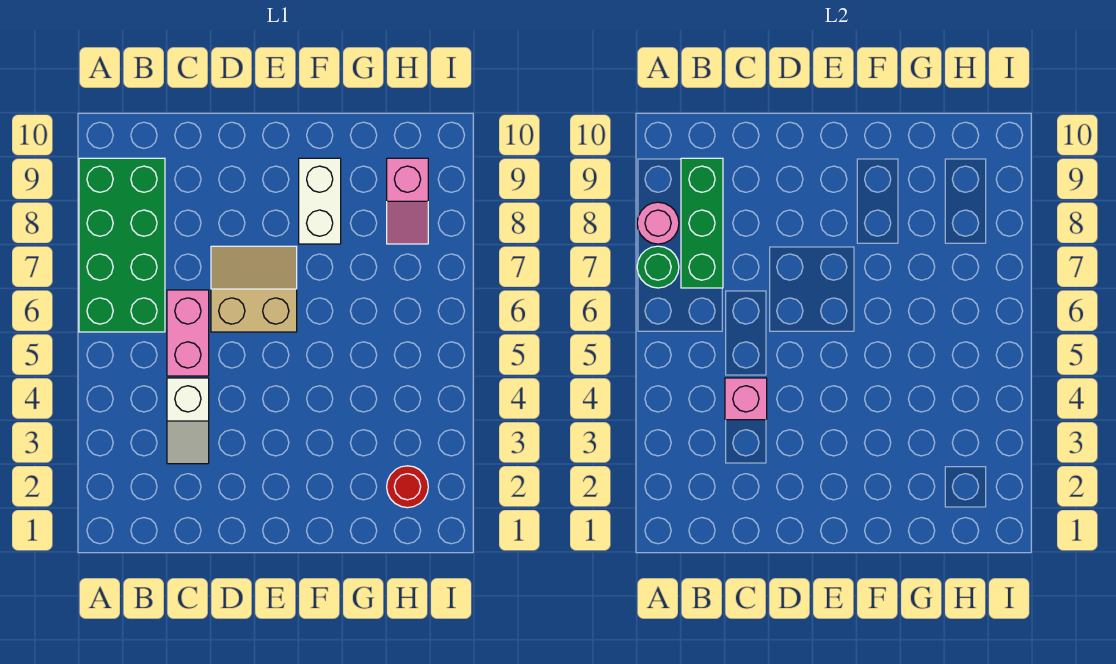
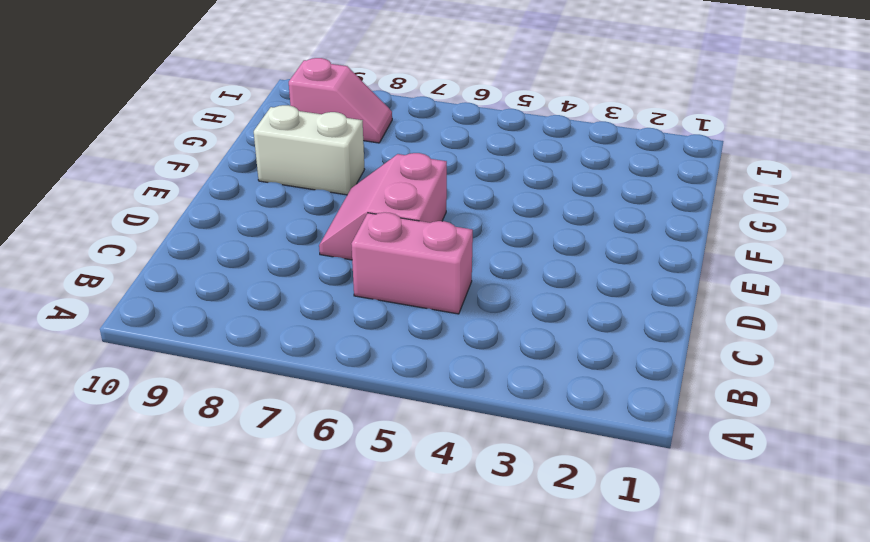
pink slope D6:E7 level 1 top 6 -> tan slope D6:E7 level 1 top 6
none -> green brick A6:B9 level 1
none -> white slope C3:C4 level 1 top 4

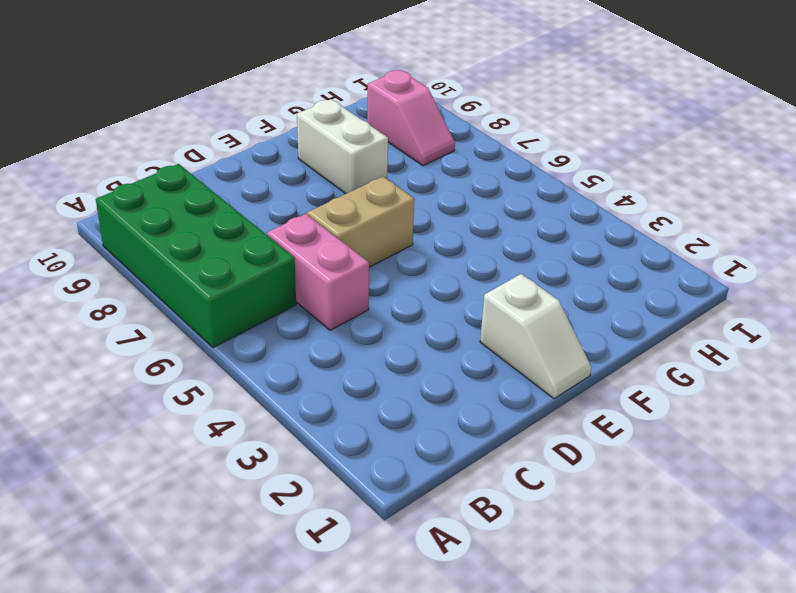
white slope E1:E2 level 1 top 2 -> white slope C3:C4 level 1 top 4
none -> red round brick H2 level 1
none -> green round brick A7 level 2

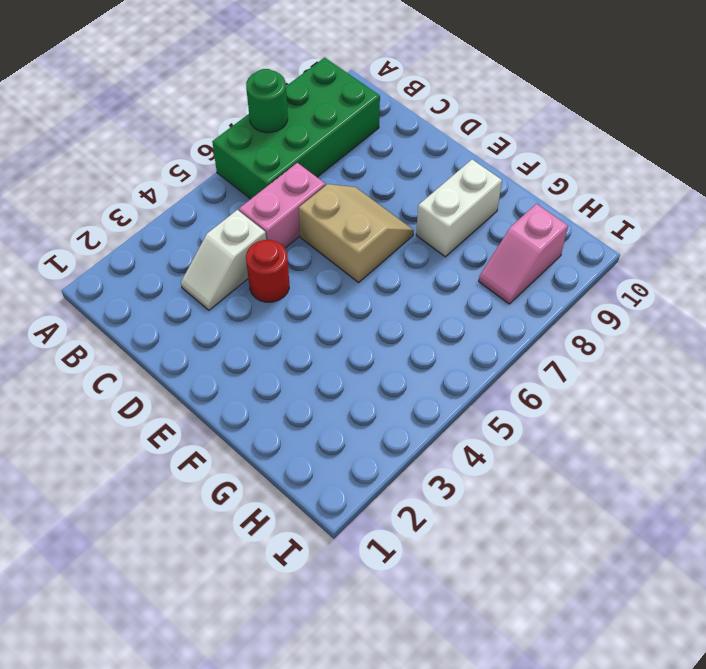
red round brick D4 level 1 -> red round brick H2 level 1
none -> pink round brick A8 level 2
none -> green brick B7:B9 level 2

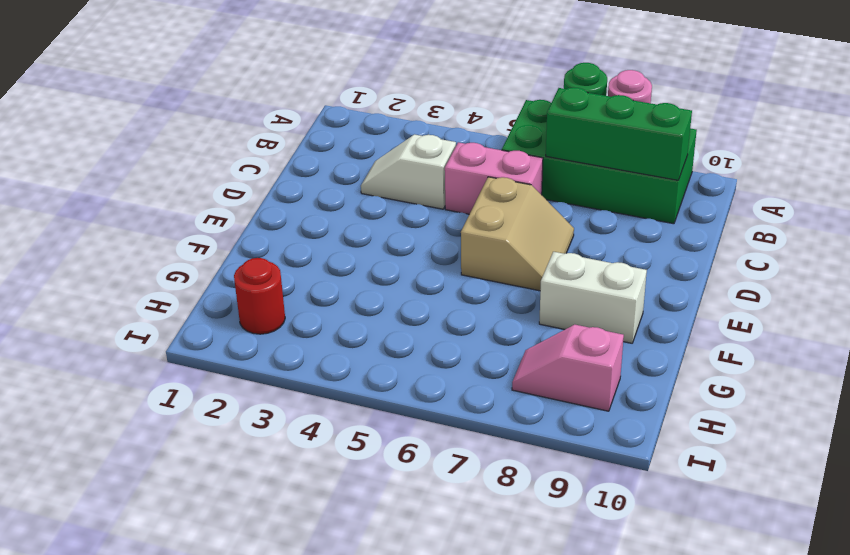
none -> pink brick C4 level 2

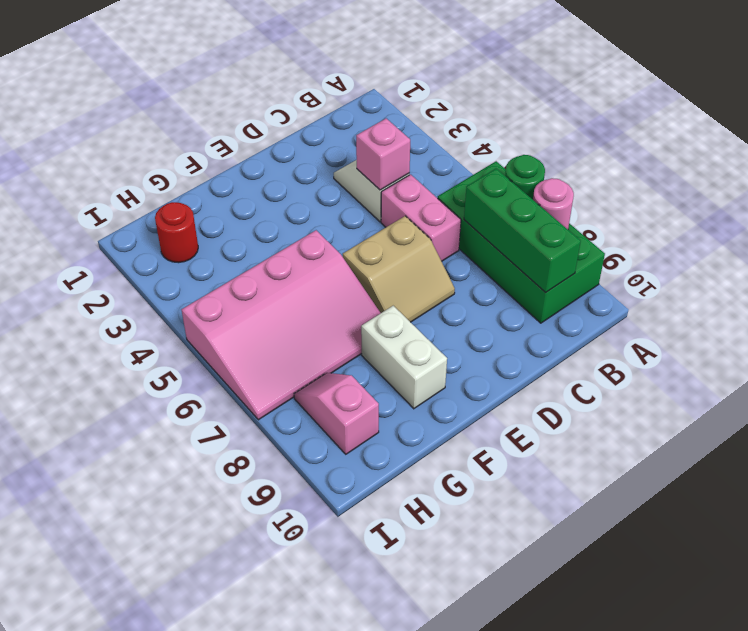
pink slope F5:I7 level 1 top 5 -> none

